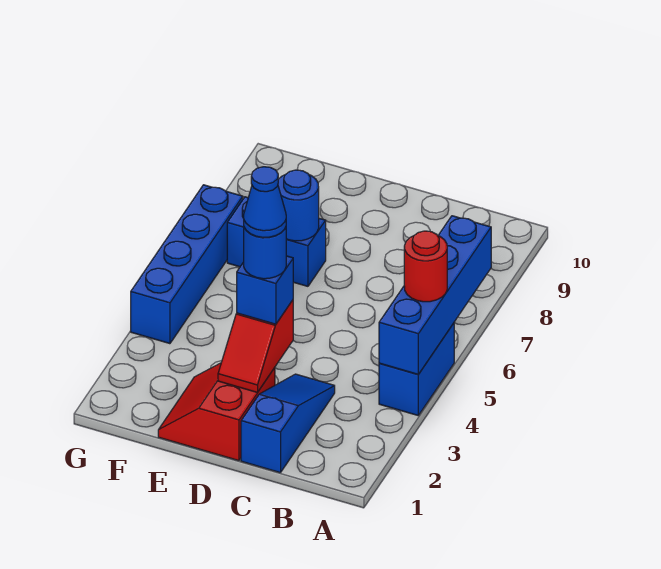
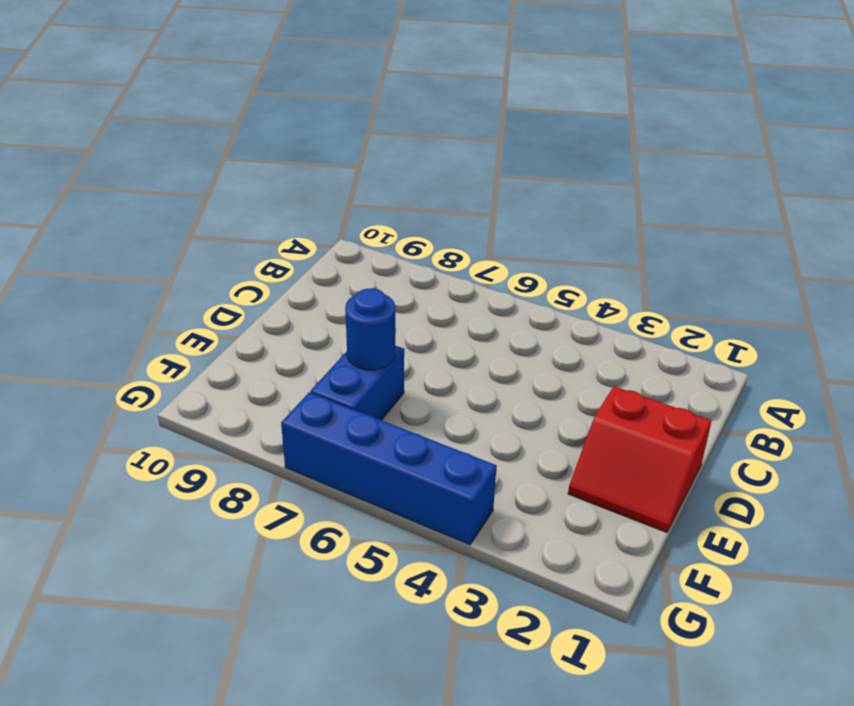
none -> blue brick A4:A5 level 1
none -> blue slope C1:C3 level 1 top 1
none -> blue brick A4:A7 level 2

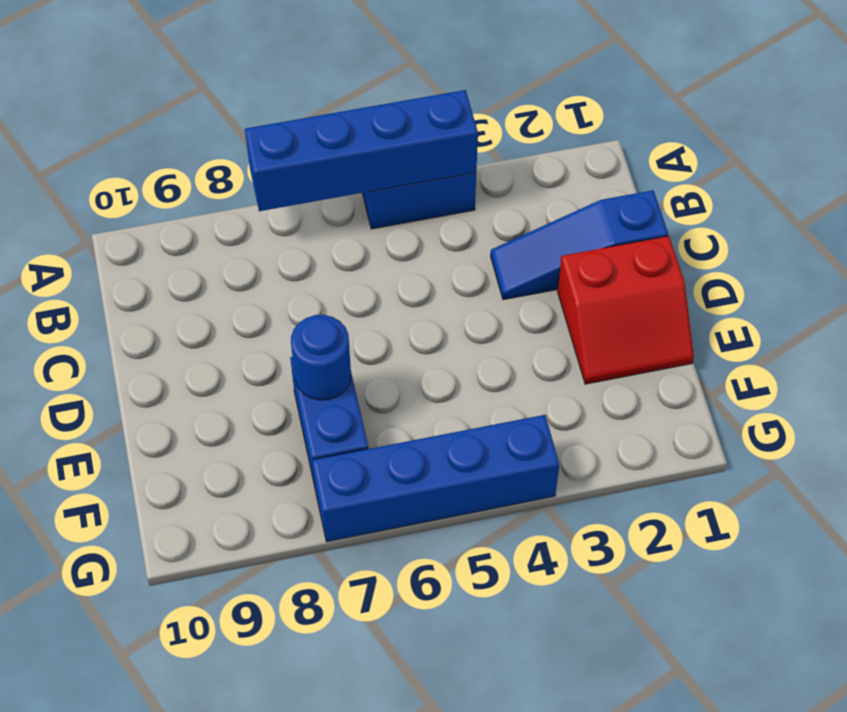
none -> red slope D2:D3 level 2 top 3
none -> red round brick A5 level 3
none -> blue brick D3 level 3

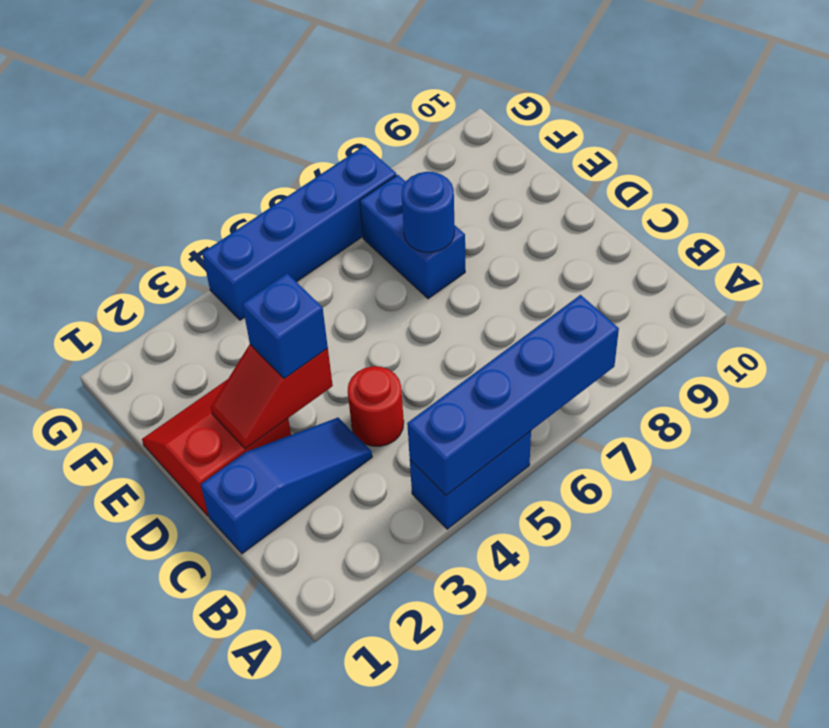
red round brick C4 level 1 -> red round brick A5 level 3
none -> blue round brick D3 level 4
none -> blue cone D3 level 5

